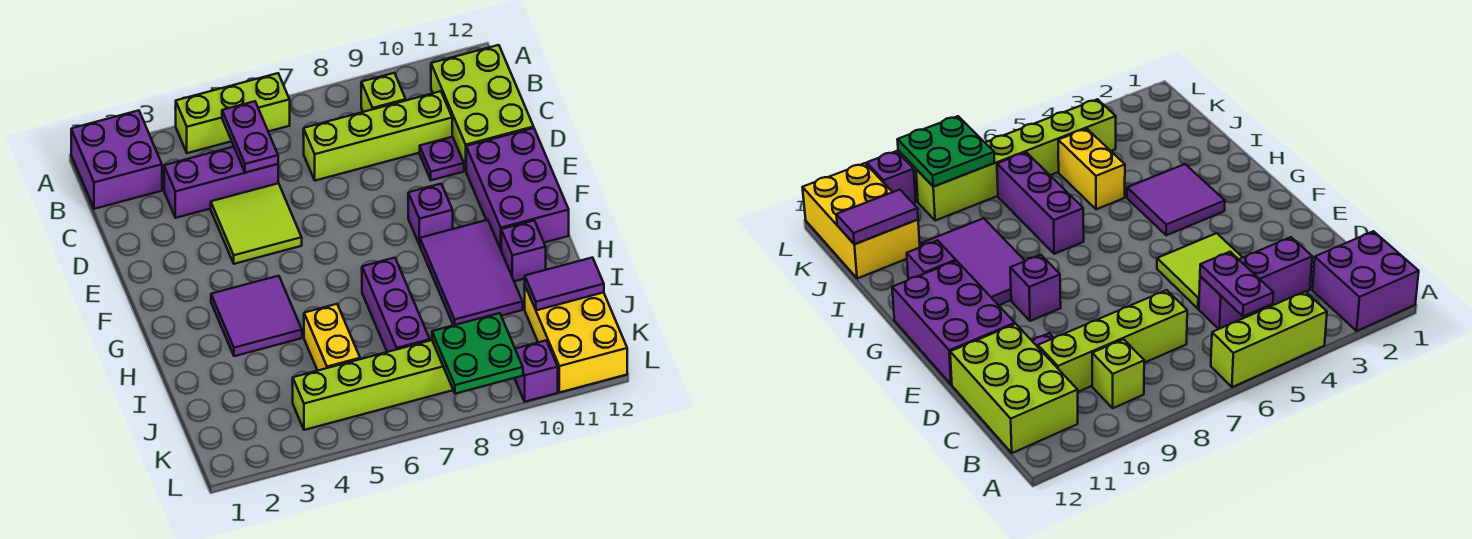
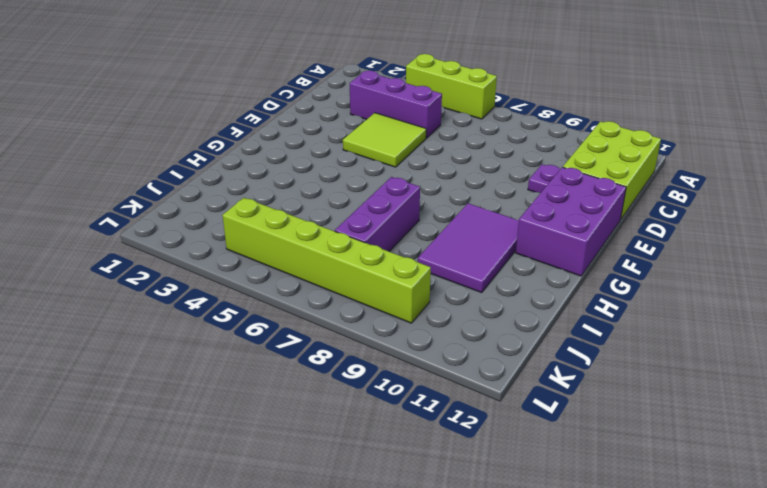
none -> purple brick A1:B2 level 1
none -> lime brick B9 level 1
none -> lime brick C7:C10 level 1

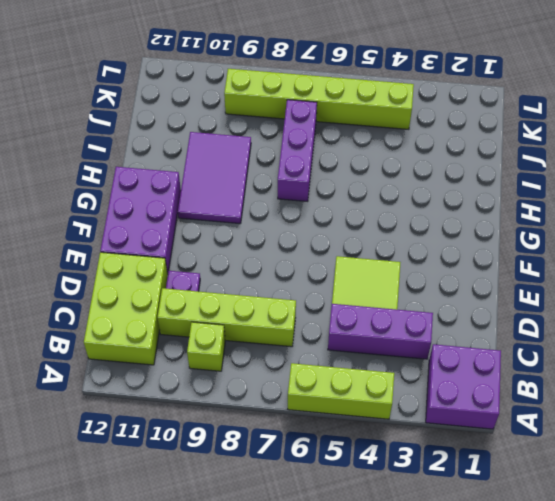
none -> purple brick F9 level 1
none -> purple tile G3:H4 level 1
none -> purple brick H11 level 1

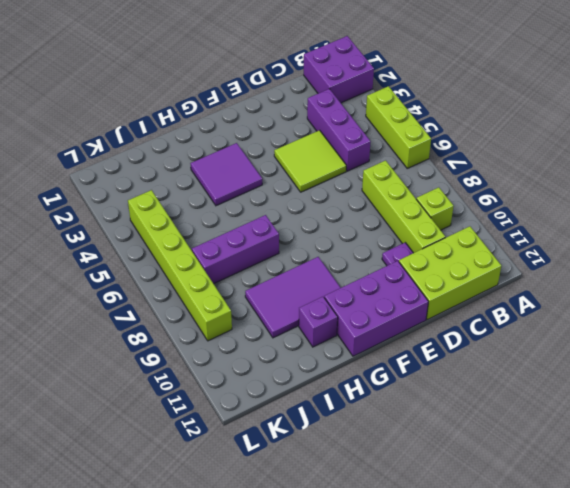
none -> purple brick F9 level 1
none -> yellow brick I5:J5 level 1
none -> yellow brick J11:L12 level 1

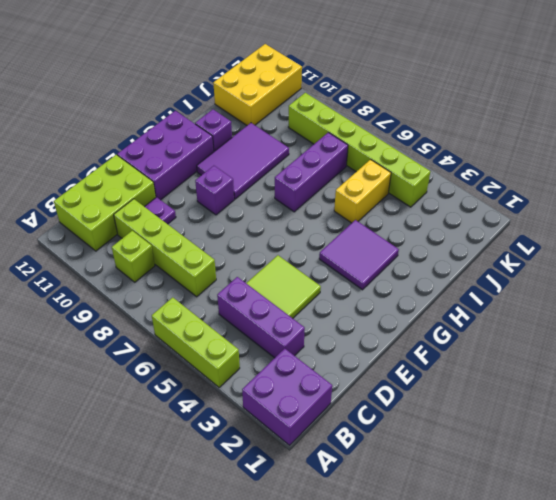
none -> purple brick L10 level 1
none -> purple plate B5:C5 level 2
none -> purple tile J11:J12 level 2

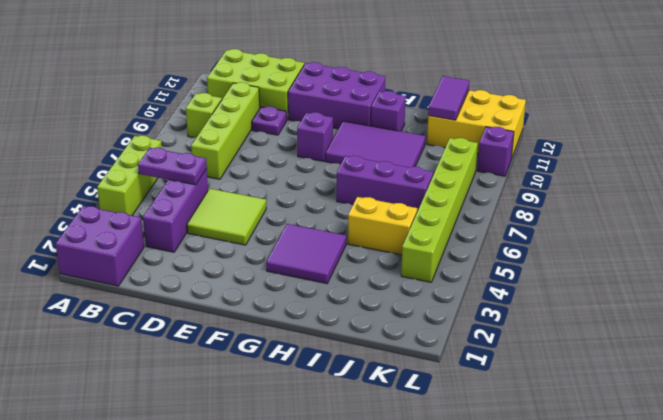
none -> green plate K8:L9 level 2

